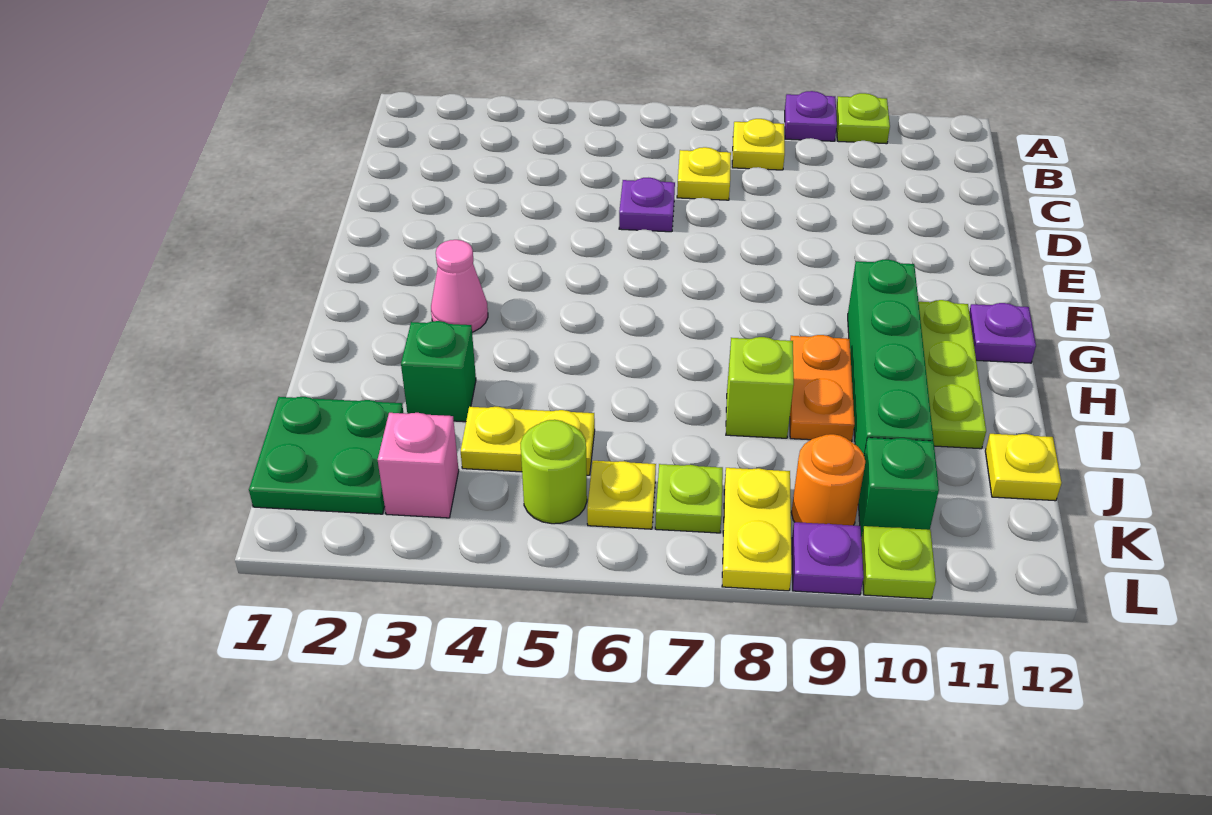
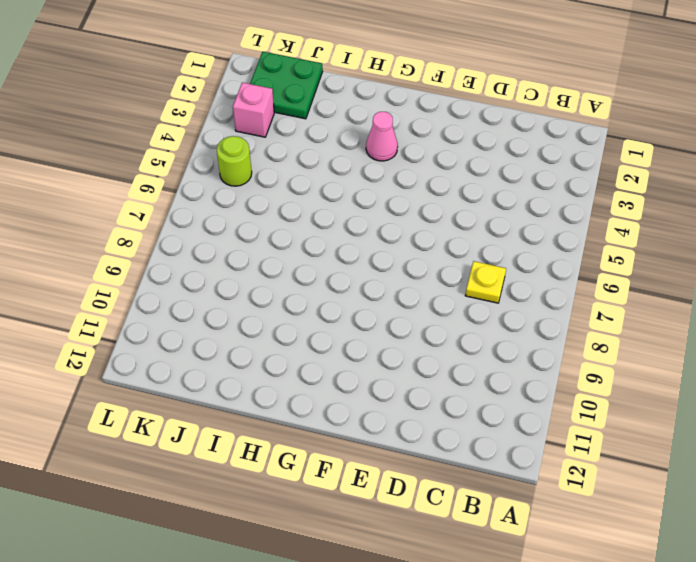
none -> purple plate A9 level 1
none -> lime plate A10 level 1
none -> yellow plate B8 level 1

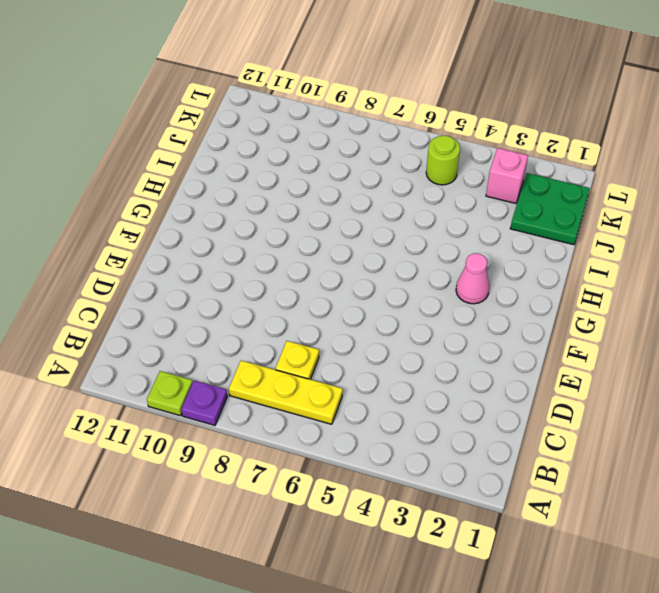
yellow plate B6:B8 level 1 -> yellow plate B8 level 1
none -> purple plate D6 level 1
none -> green brick G10:J10 level 1
none -> lime plate G11:I11 level 1

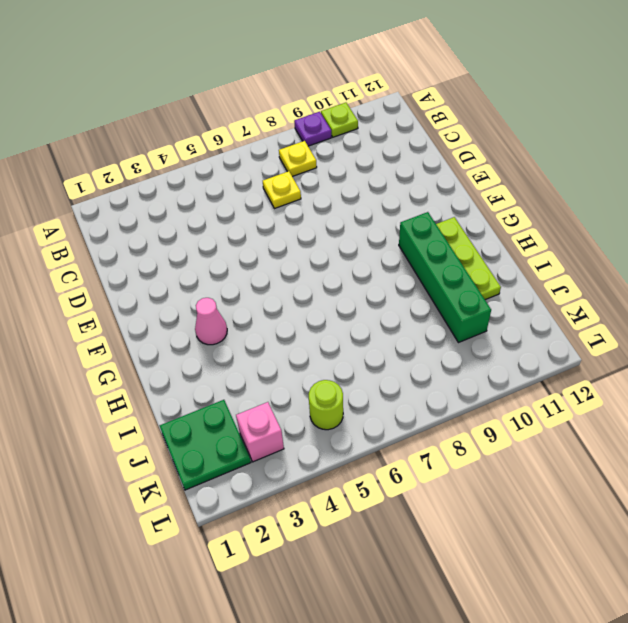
none -> purple plate D6 level 1
none -> purple plate G12 level 1
none -> orange plate H9:I9 level 1

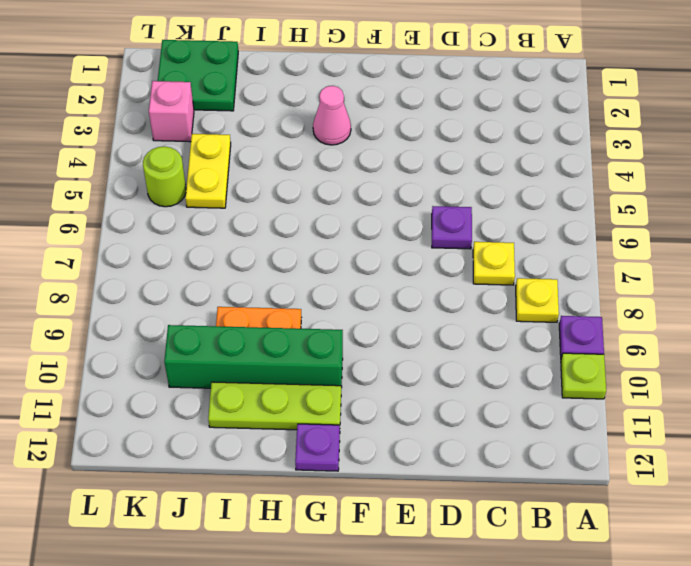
none -> green brick I3 level 1
none -> lime brick I8 level 1
none -> yellow plate J12 level 1

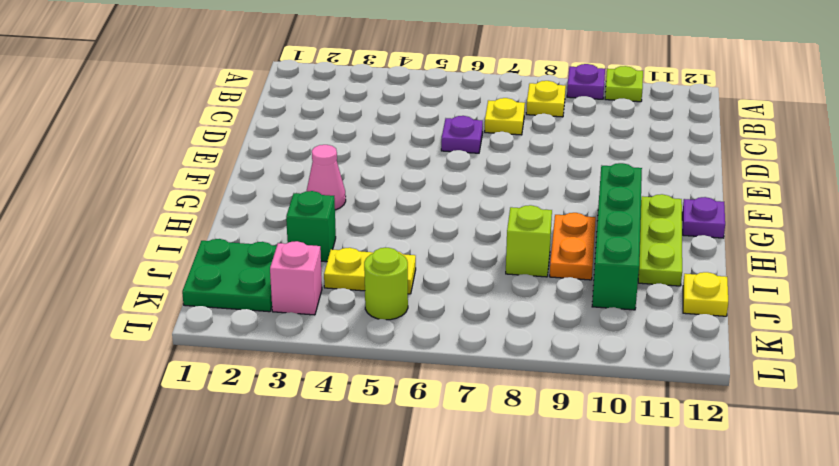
none -> yellow plate K6 level 1
none -> lime plate K7 level 1
none -> yellow plate K8:L8 level 1

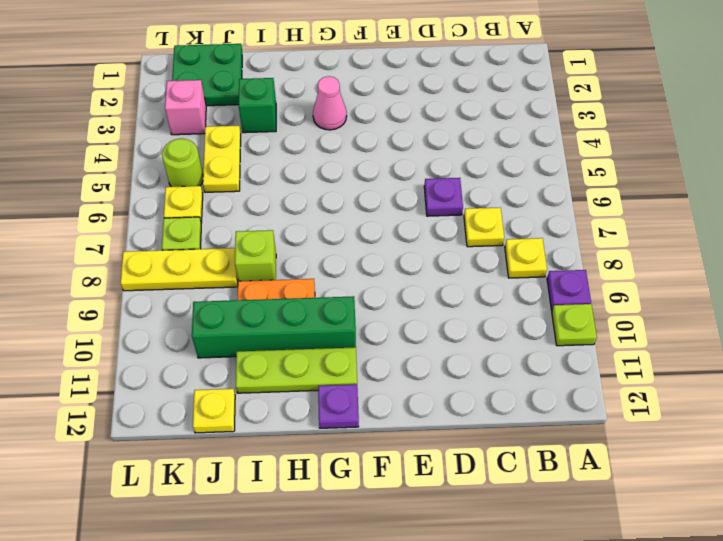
yellow plate J8:L8 level 1 -> yellow plate K8:L8 level 1
none -> orange round brick K9 level 1
none -> green brick K10 level 1
none -> purple plate L9 level 1

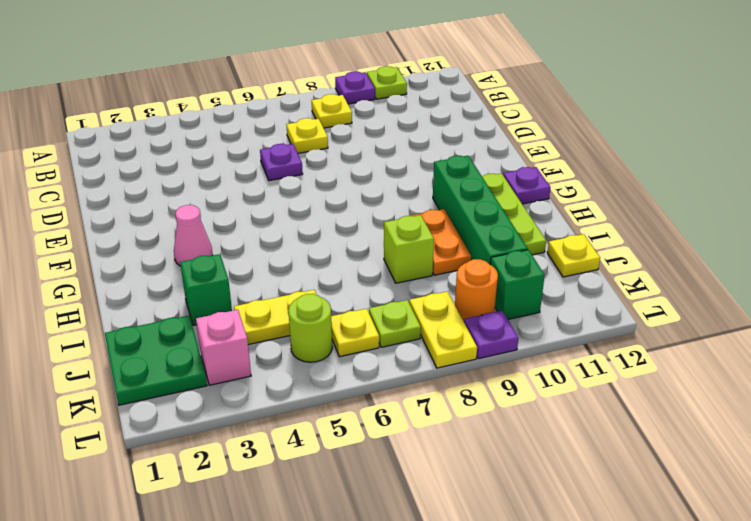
none -> lime plate L10 level 1

